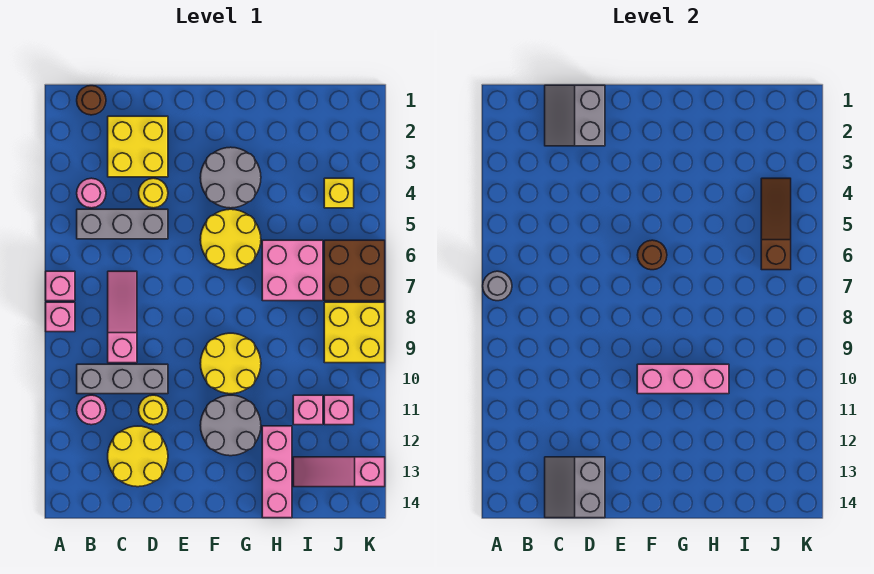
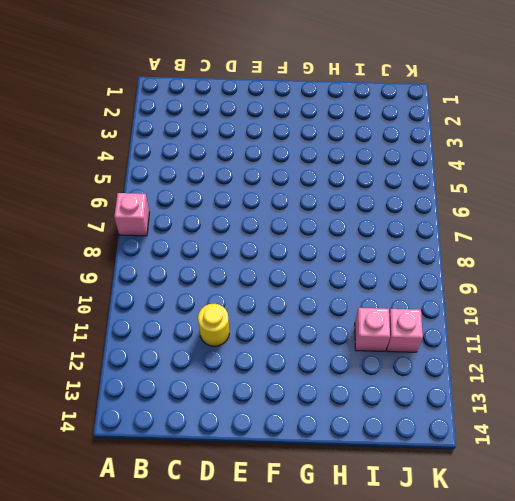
none -> pink brick A8 level 1
none -> brown round brick B1 level 1
none -> pink round brick B4 level 1
none -> grey brick B5:D5 level 1

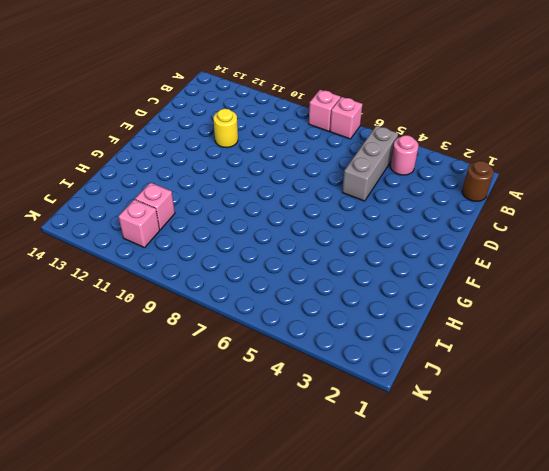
none -> grey brick B10:D10 level 1
none -> pink round brick B11 level 1
none -> yellow brick C2:D3 level 1
none -> pink slope C7:C9 level 1 top 9

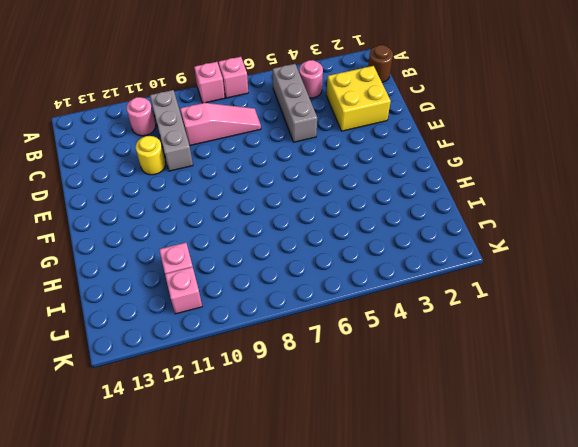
none -> yellow round brick C12:D13 level 1
none -> yellow round brick D4 level 1
none -> grey round brick F3:G4 level 1
none -> yellow round brick F5:G6 level 1

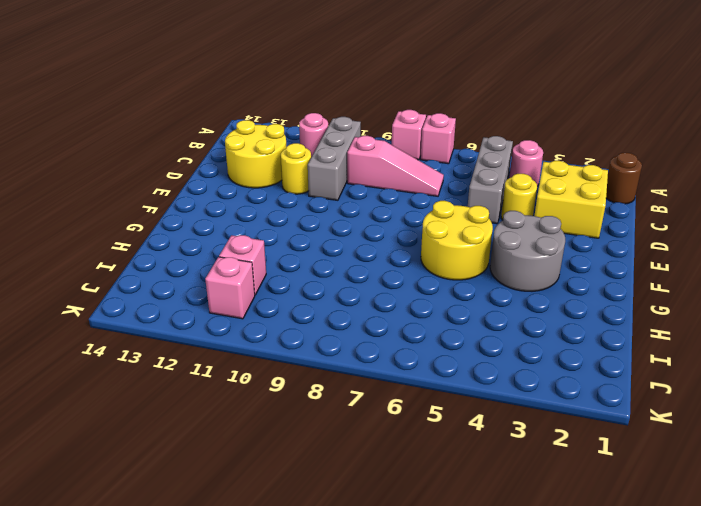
none -> yellow round brick F9:G10 level 1
none -> grey round brick F11:G12 level 1
none -> pink brick H6:I7 level 1
none -> pink brick H12:H14 level 1

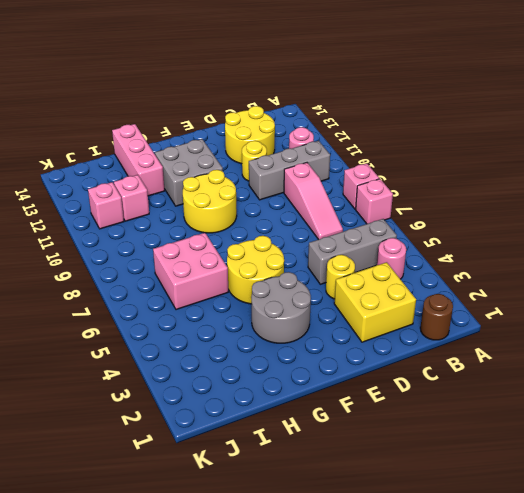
grey brick F11:G12 level 1 -> grey round brick F11:G12 level 1
none -> pink slope I13:K13 level 1 top K
none -> yellow brick J4 level 1
none -> brown brick J6:K7 level 1
none -> yellow brick J8:K9 level 1

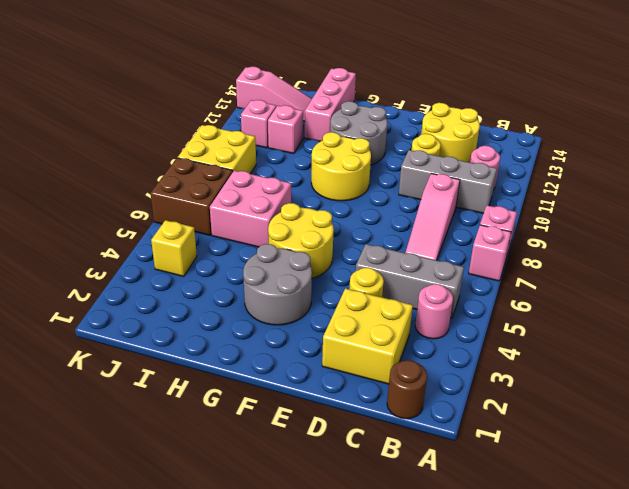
none -> grey round brick A7 level 2
none -> grey slope C1:D2 level 2 top D
none -> grey slope C13:D14 level 2 top D
none -> brown round brick F6 level 2

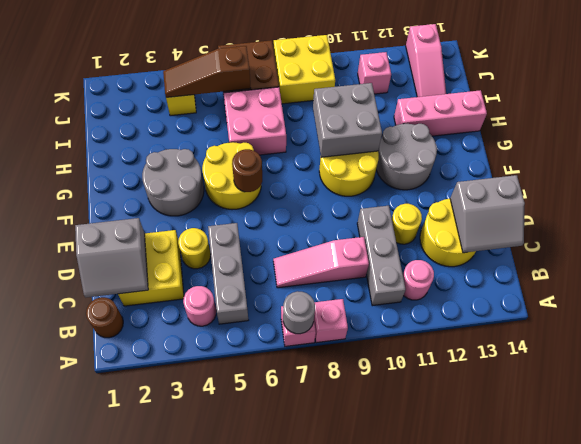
grey brick G9:H10 level 2 -> pink brick F10:H10 level 2
none -> pink brick I11 level 1

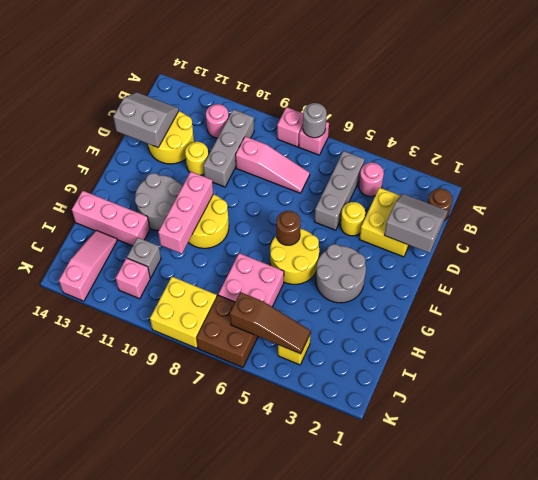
grey brick I11 level 1 -> pink brick I11 level 1

